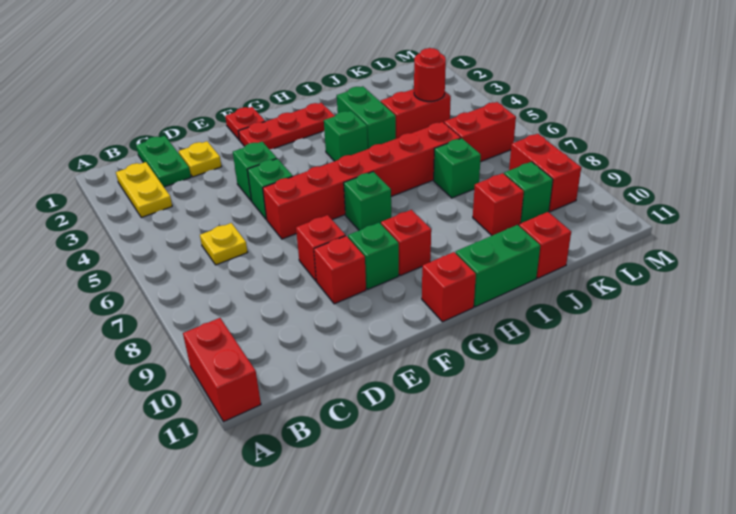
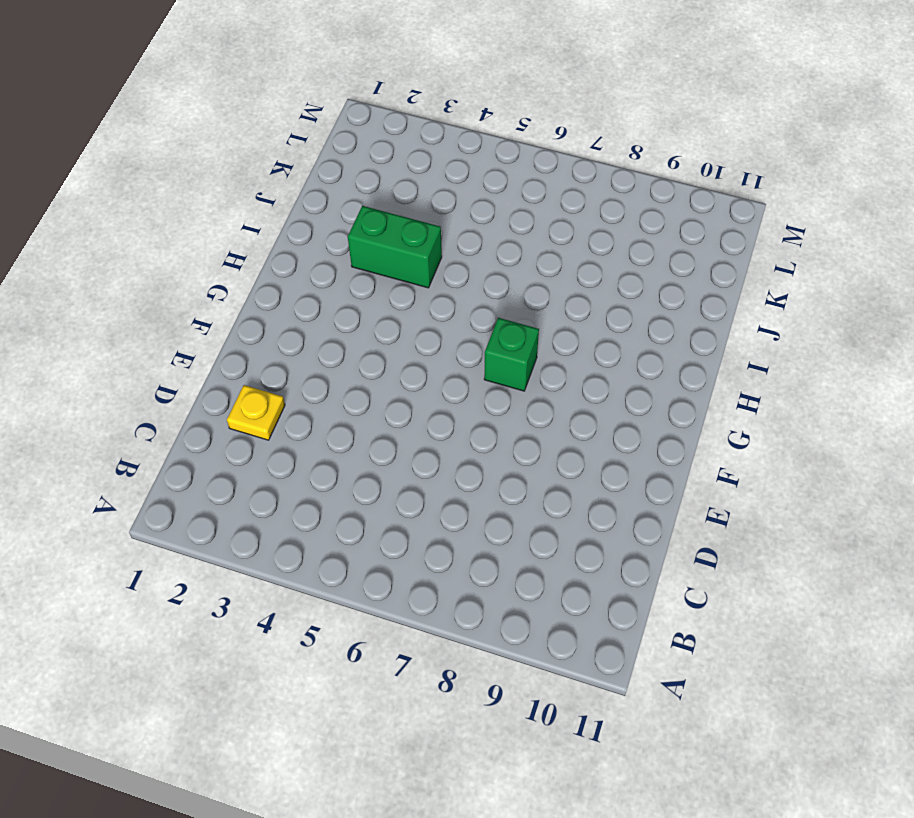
none -> red brick A10:A11 level 1
none -> yellow plate B2:B3 level 1
none -> green plate C1:C2 level 1

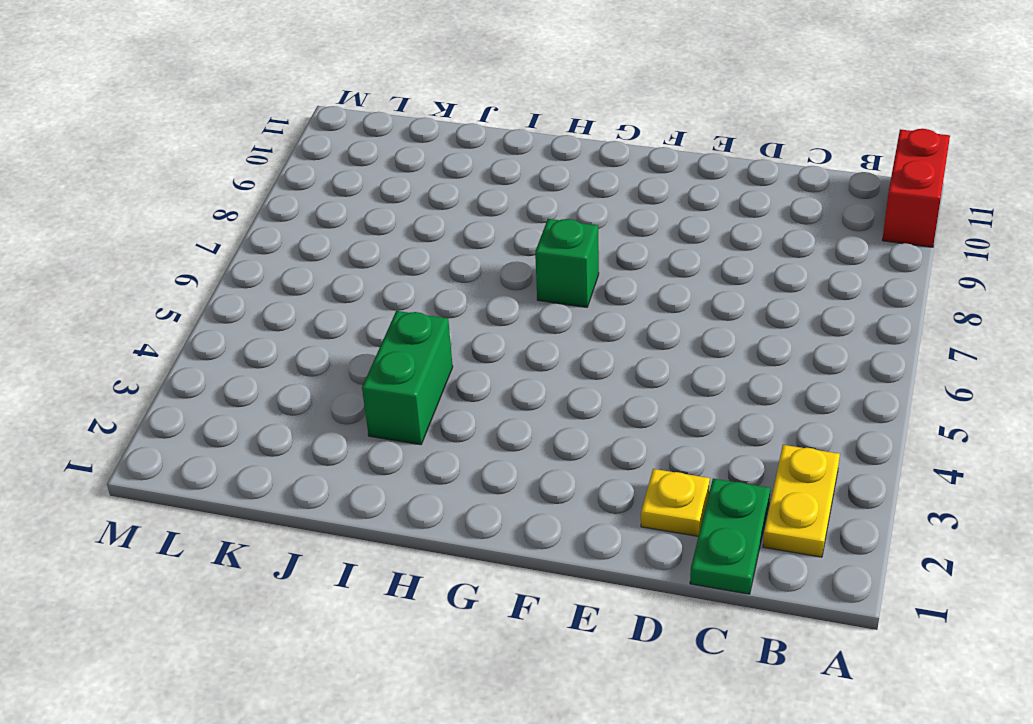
none -> yellow plate C6 level 1
none -> green brick E4 level 1
none -> green brick E5 level 1

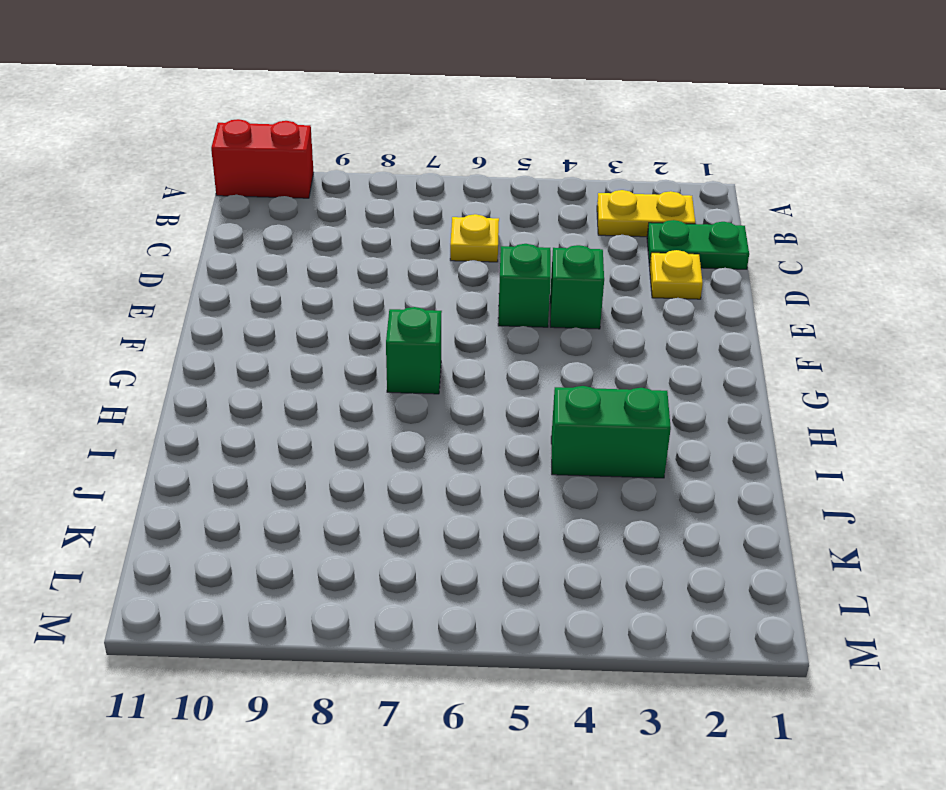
none -> red brick E6:J6 level 1
none -> red brick E8 level 1
none -> red brick E9 level 1

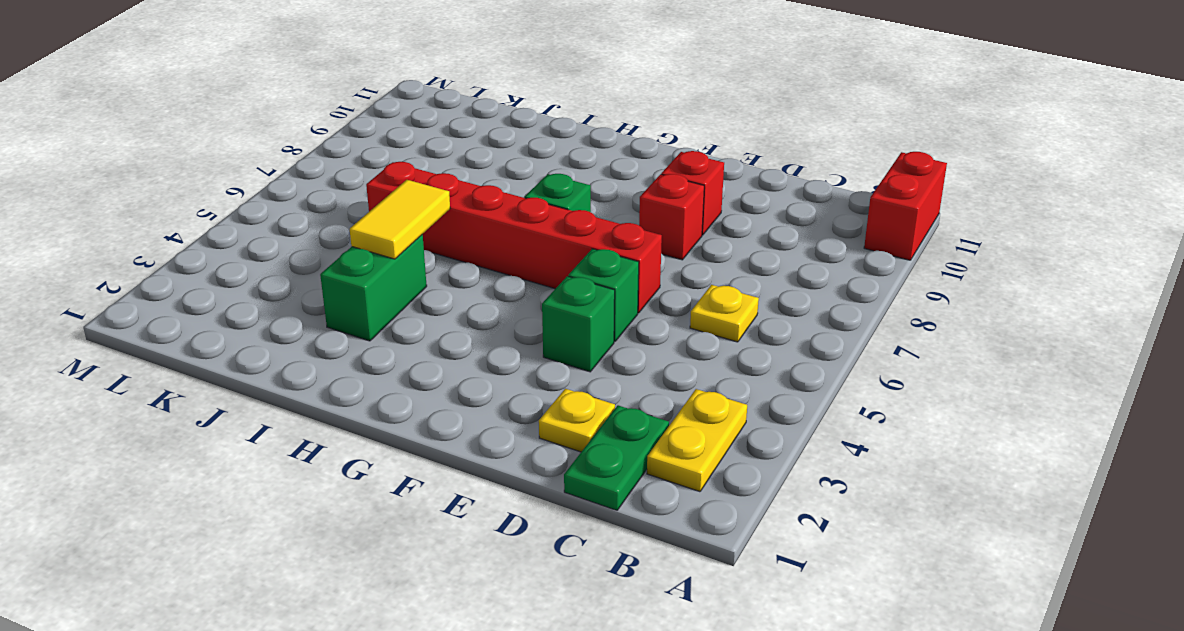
yellow tile I4:I5 level 2 -> none
none -> red plate F1 level 1
none -> red plate F2:H2 level 1
none -> green brick F9 level 1

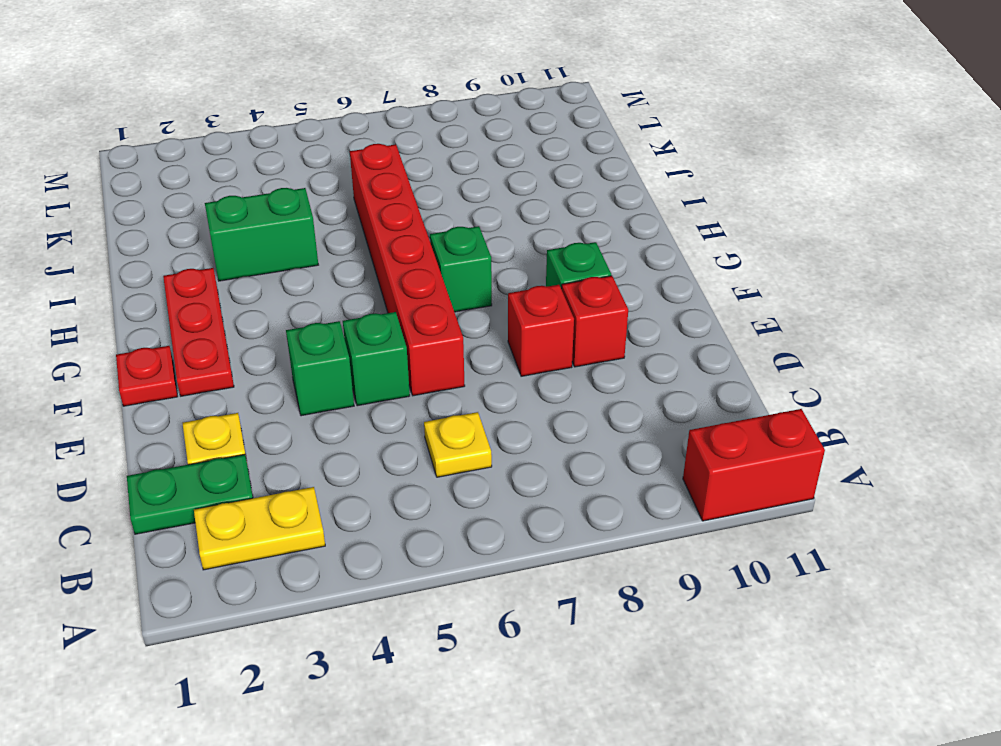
none -> red brick G9 level 1
none -> red brick G11 level 1
none -> green brick H4 level 1

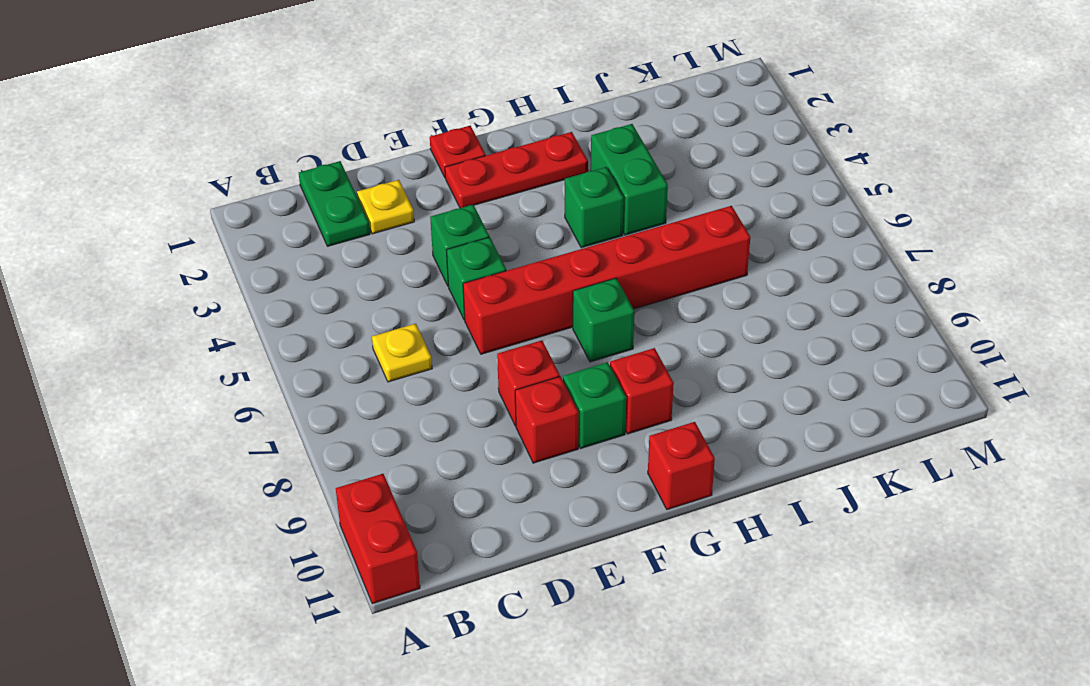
none -> yellow plate B2:B3 level 1
none -> green brick H11:I11 level 1
none -> red brick J4:K4 level 1

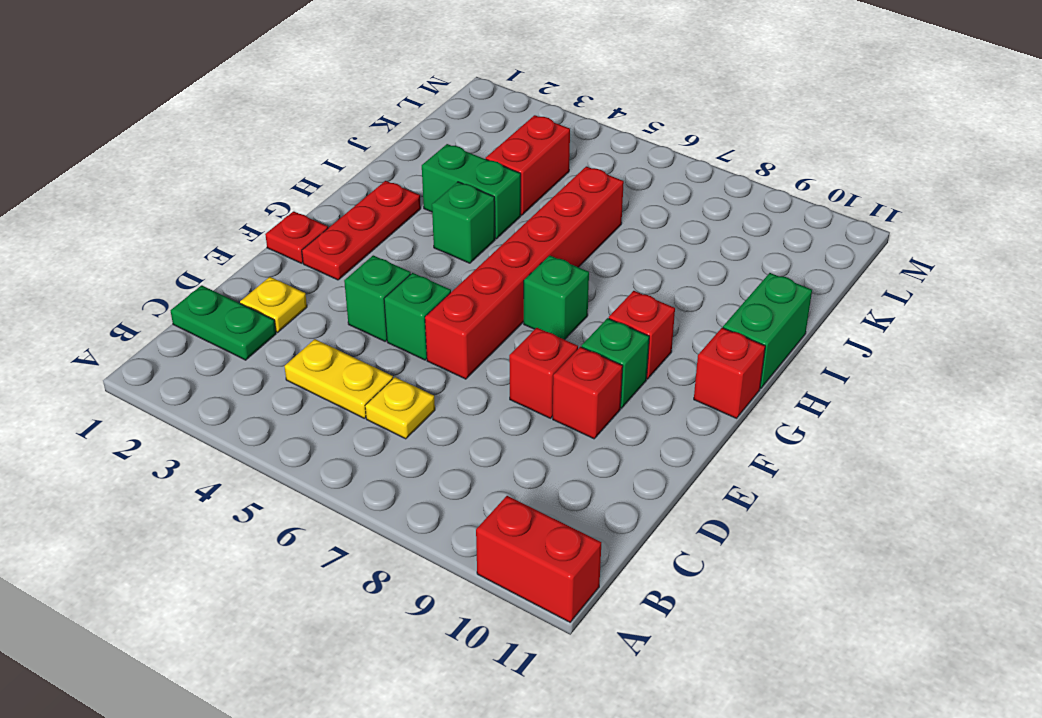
yellow plate C4:C5 level 1 -> yellow plate B2:B3 level 1
none -> green brick J7 level 1
none -> red brick J9 level 1
none -> red brick J11 level 1

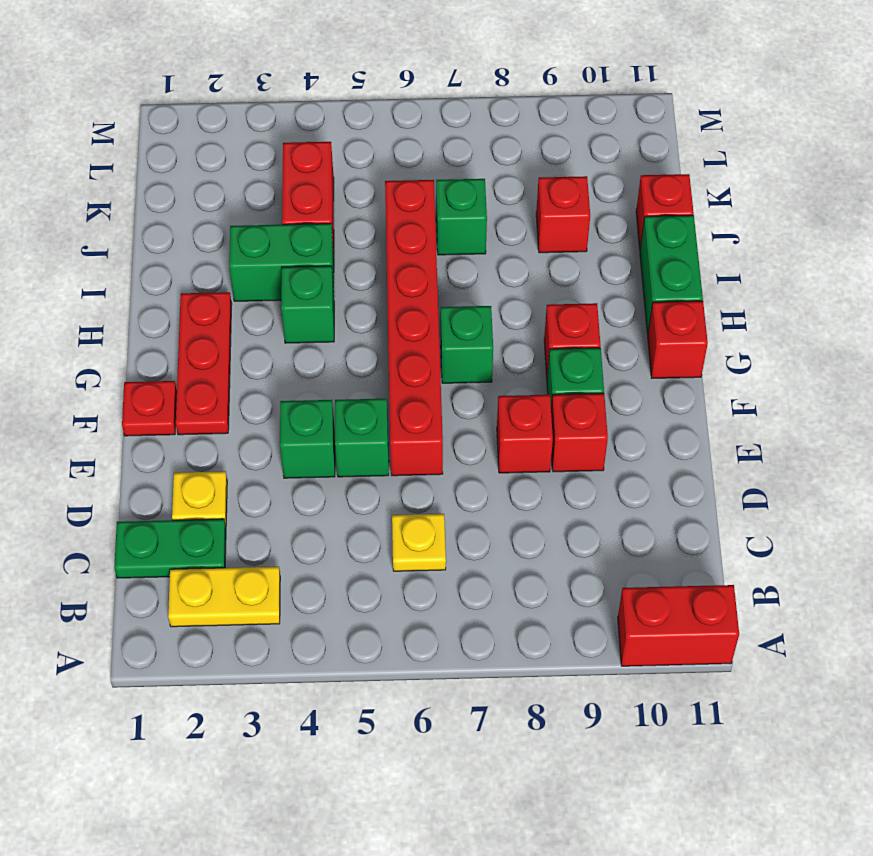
none -> red brick K6:L6 level 1
none -> green brick K9 level 1
none -> red brick L8:L9 level 1

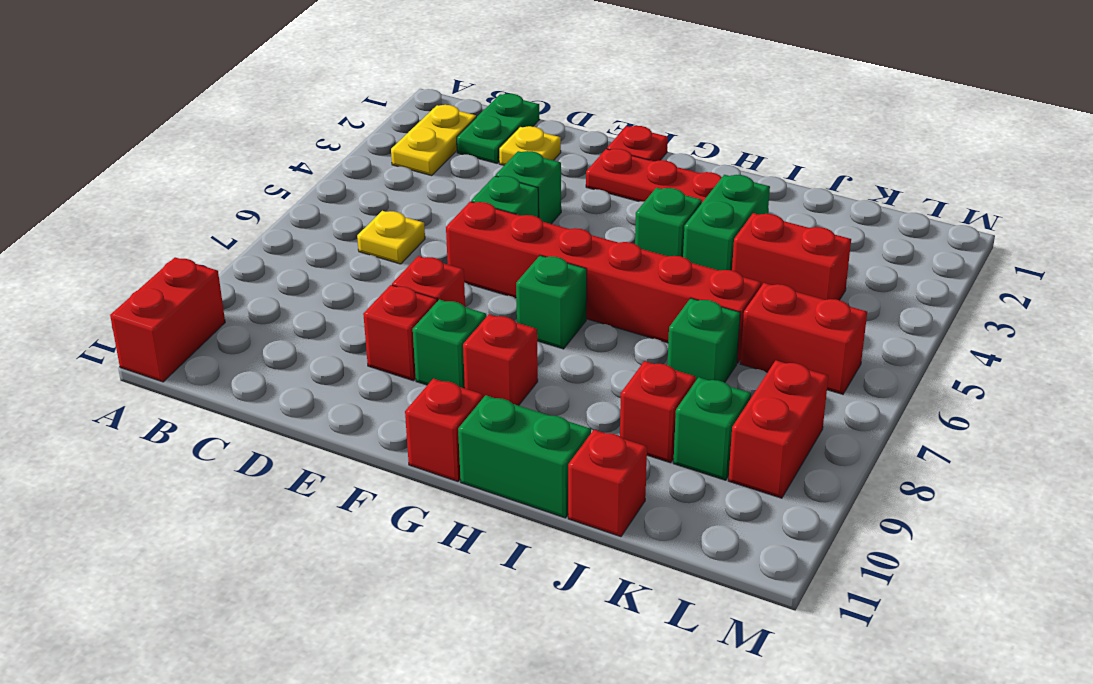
none -> red round brick K4 level 2

